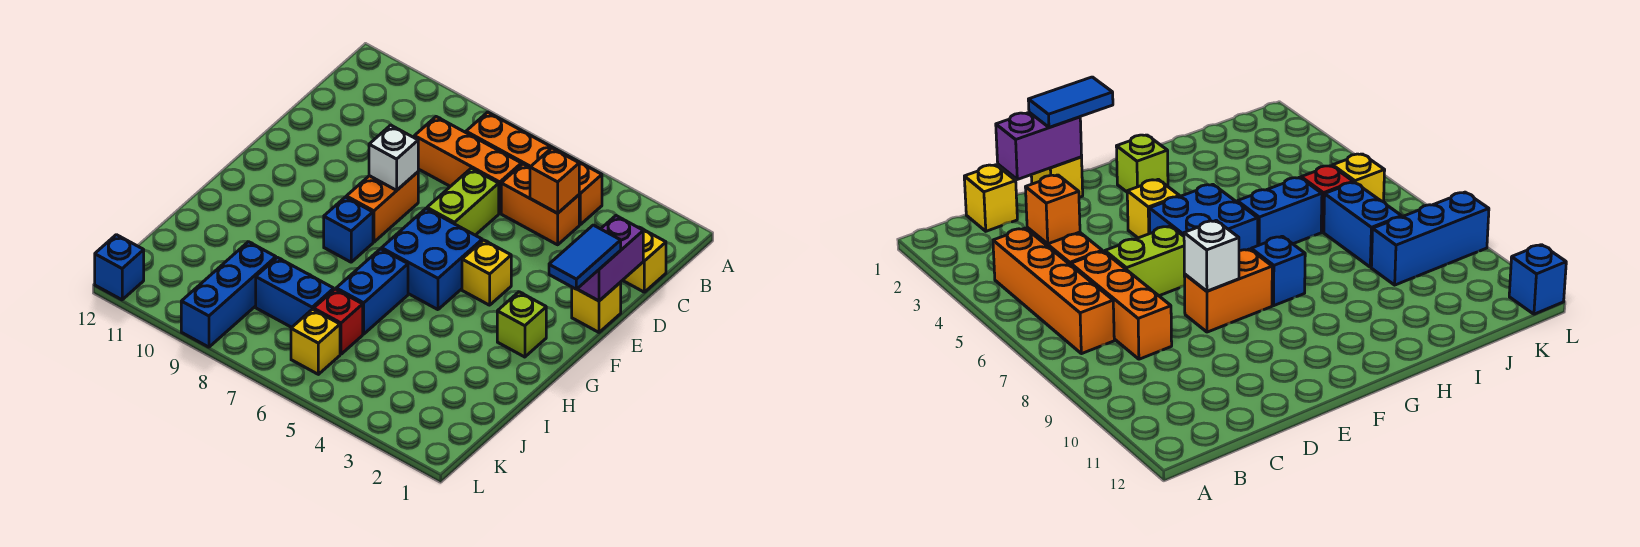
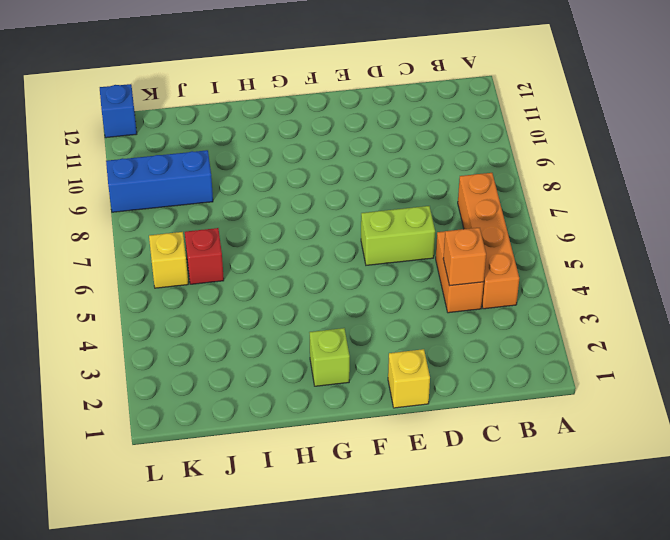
none -> yellow brick C1 level 1
none -> orange brick C6:C8 level 1
none -> orange brick E8:F8 level 1

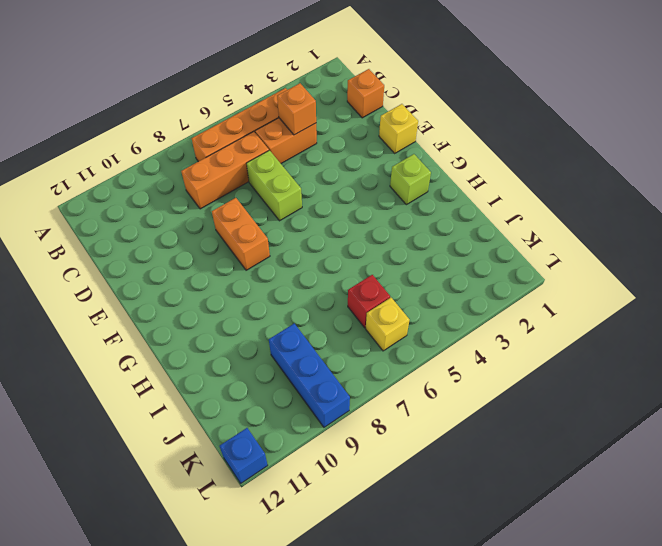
orange brick C1 level 1 -> yellow brick C1 level 1
none -> yellow brick F4 level 1
none -> blue brick F5:G6 level 1
none -> blue brick G8 level 1

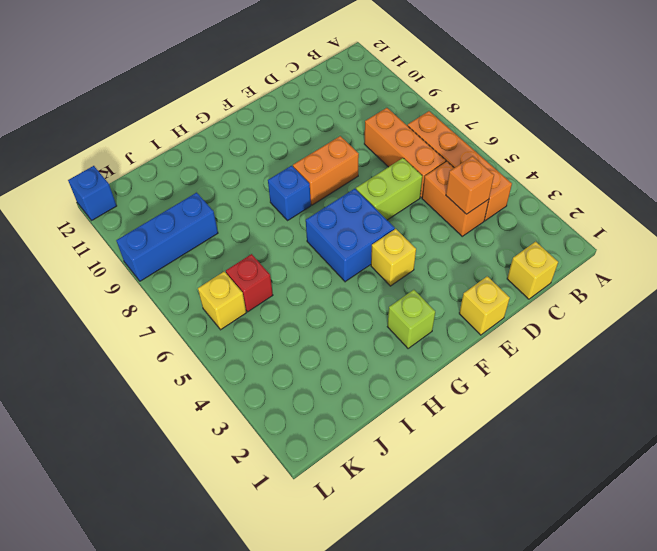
none -> blue brick H6:I6 level 1
none -> blue brick J7:J8 level 1
none -> purple brick D1:E1 level 2

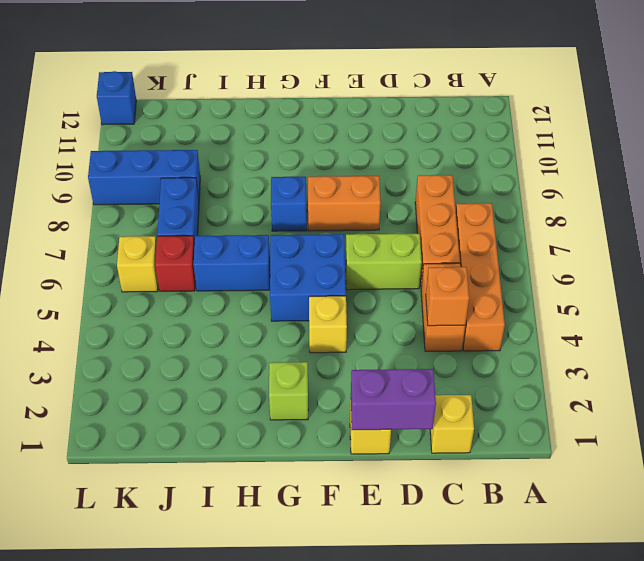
none -> white brick E8 level 2
none -> blue tile E1:F1 level 3

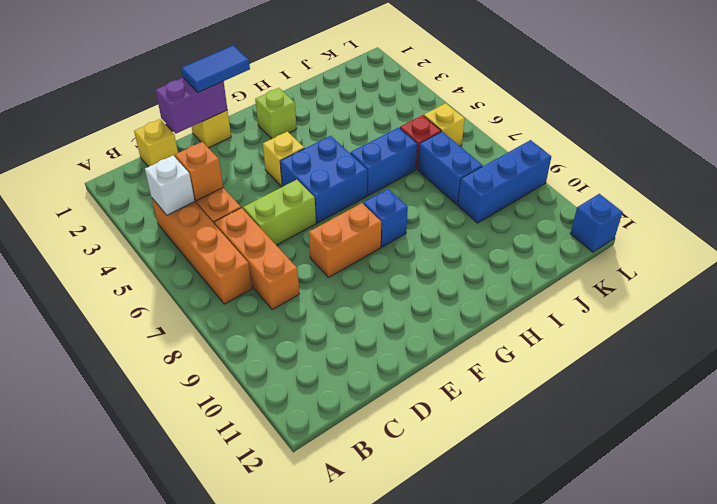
white brick B4 level 2 -> white brick E8 level 2

